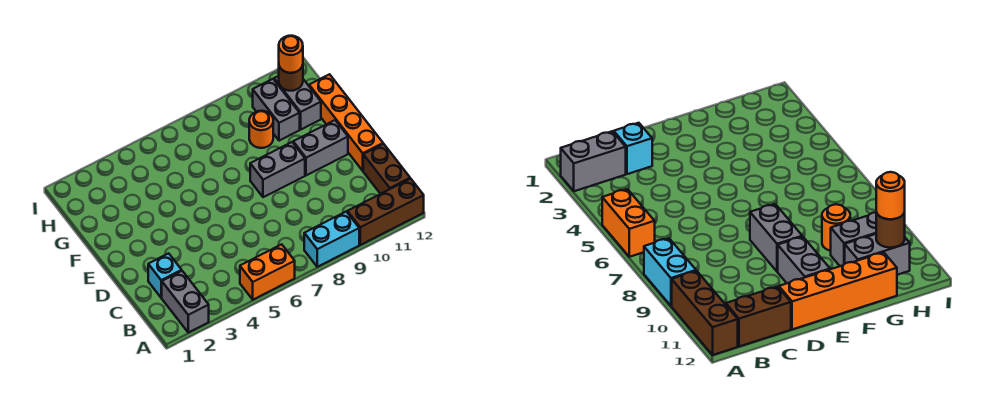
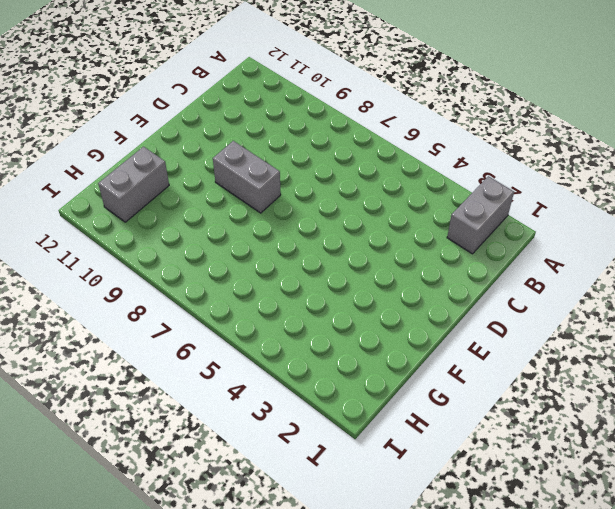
none -> orange brick A5:A6 level 1
none -> cyan brick A8:A9 level 1
none -> brown brick A10:A12 level 1

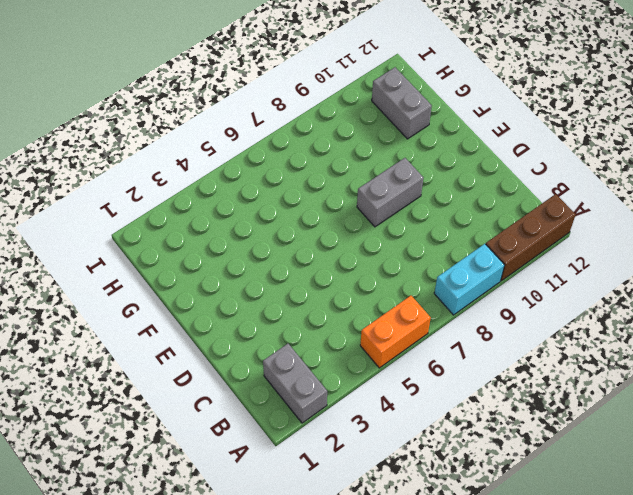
none -> brown brick B12:C12 level 1
none -> cyan brick C2 level 1
none -> orange brick D12:G12 level 1

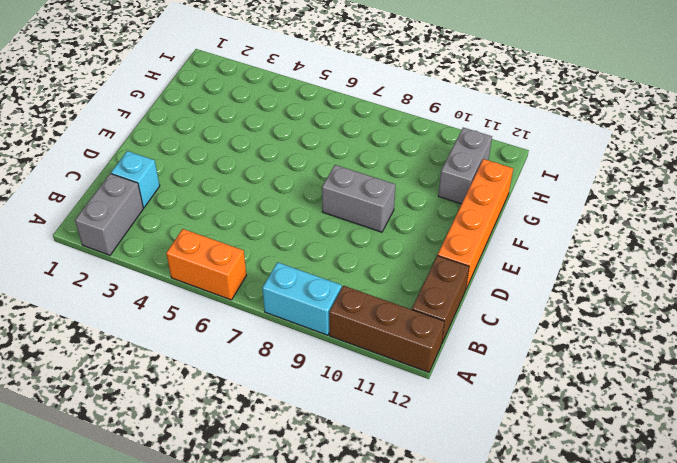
none -> grey brick E10:E11 level 1
none -> orange round brick G9 level 1
none -> grey brick G10:H10 level 1

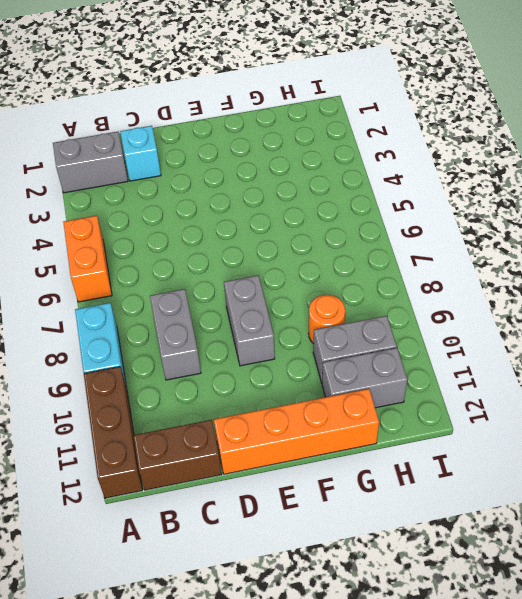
grey brick C8:C9 level 1 -> grey brick E10:E11 level 1
none -> brown round brick H11 level 2
none -> orange round brick H11 level 3

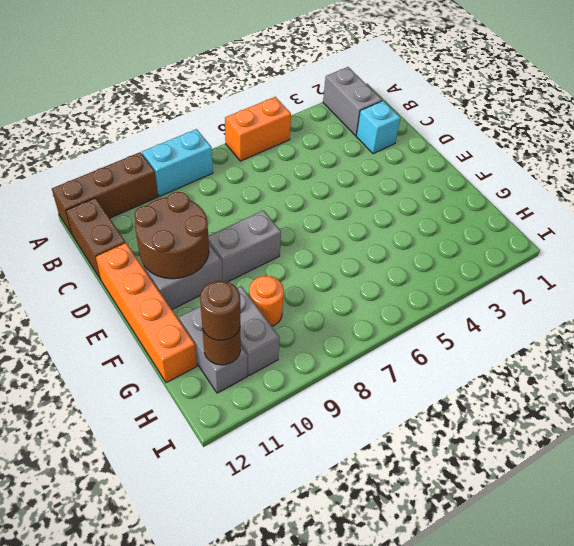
brown round brick D10:E11 level 2 -> none
brown round brick H11 level 3 -> orange round brick H11 level 3

